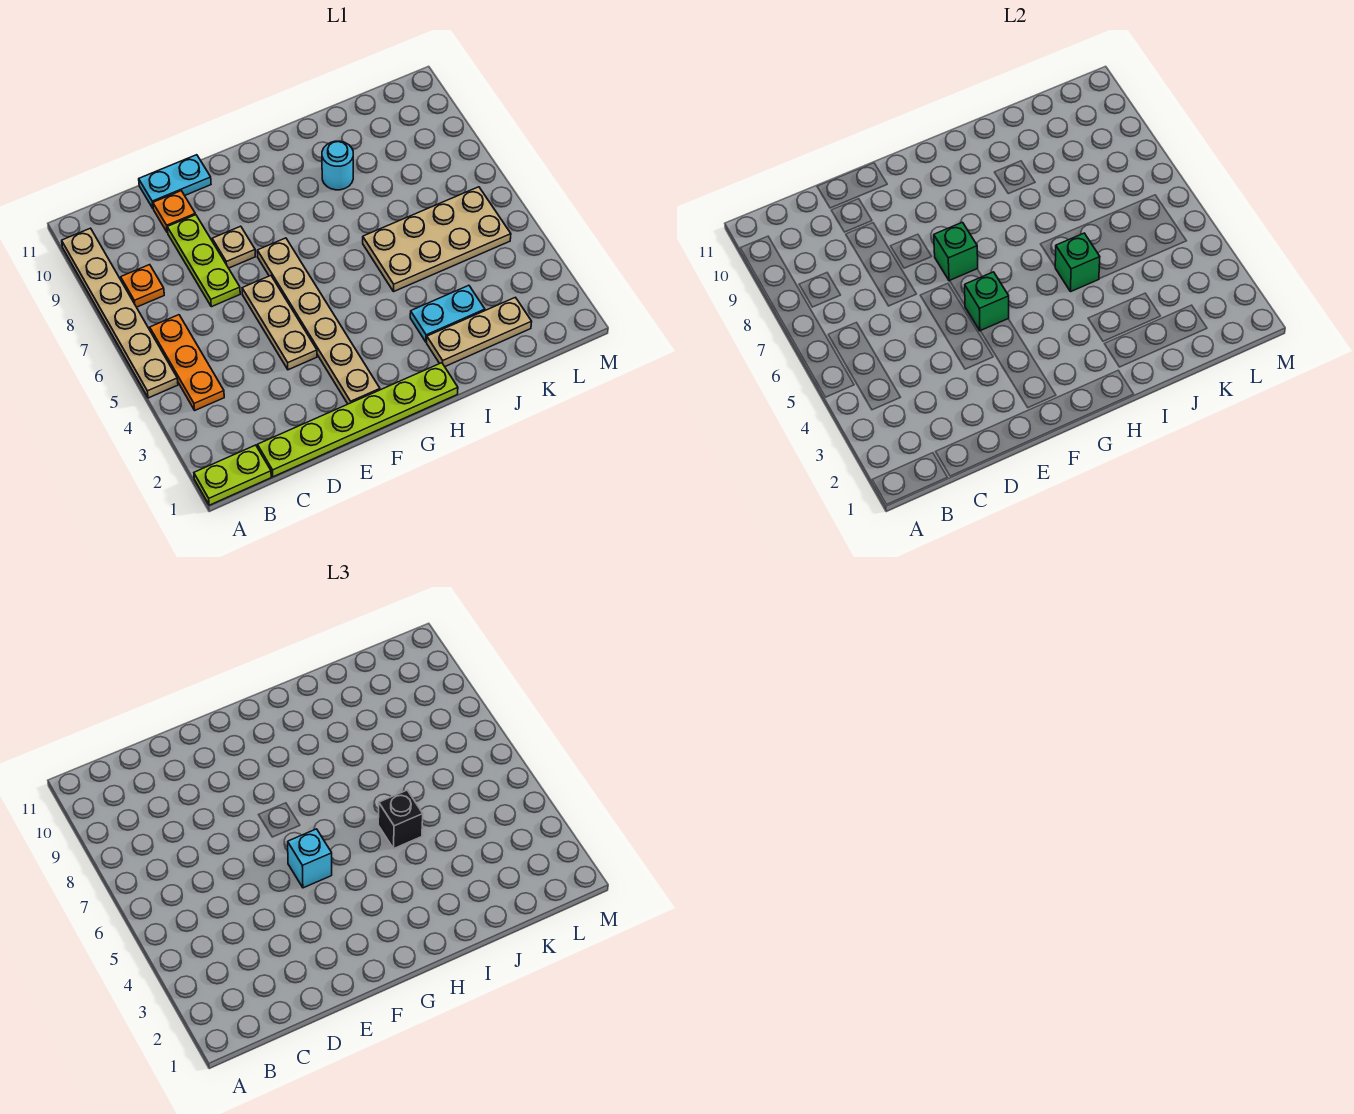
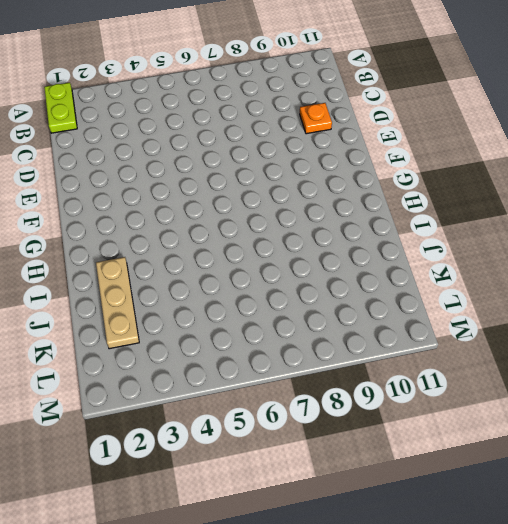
none -> tan plate A5:A10 level 1
none -> orange plate B4:B6 level 1
none -> orange plate B8 level 1

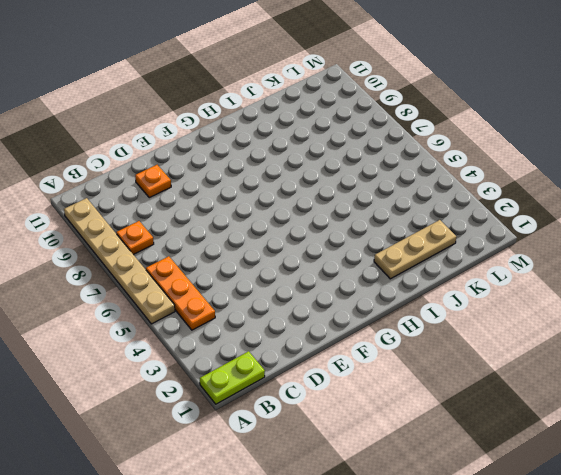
none -> lime plate C1:H1 level 1
none -> lime plate D7:D9 level 1
none -> cyan plate D11:E11 level 1

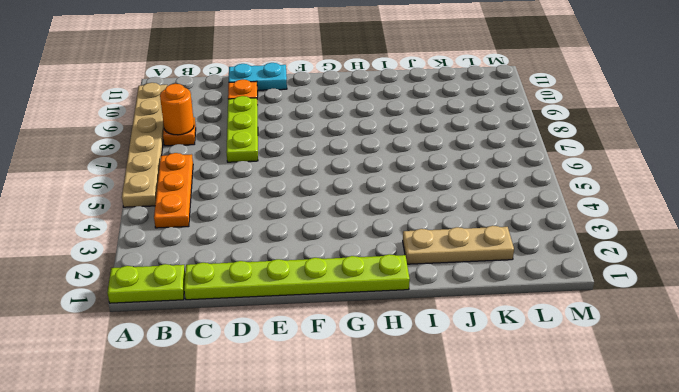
orange round brick B8 level 2 -> none
none -> tan plate E4:E6 level 1
none -> tan plate E8 level 1
none -> tan plate F2:F7 level 1

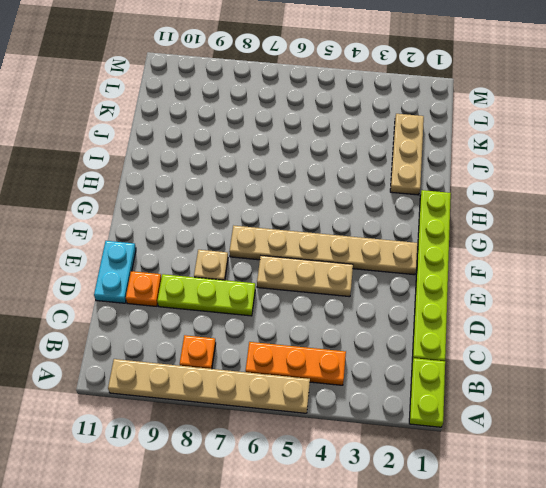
none -> cyan plate I3:J3 level 1
none -> tan plate I5:L6 level 1
none -> cyan round brick I9 level 1

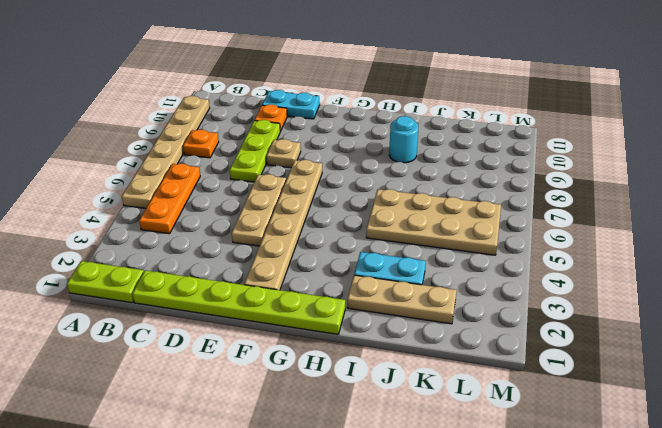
none -> green brick F5 level 2
none -> green brick F7 level 2
none -> green brick I5 level 2

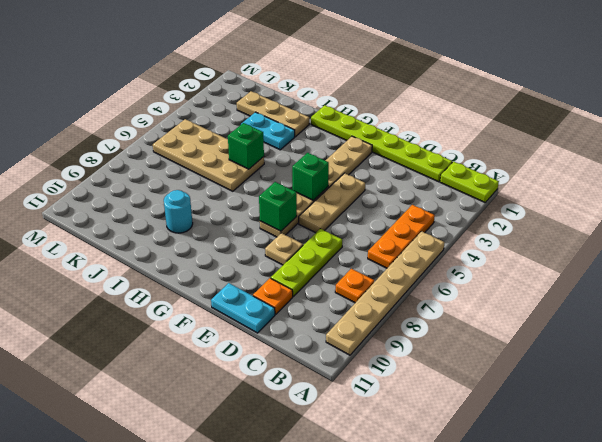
none -> cyan brick F5 level 3
none -> black brick I5 level 3

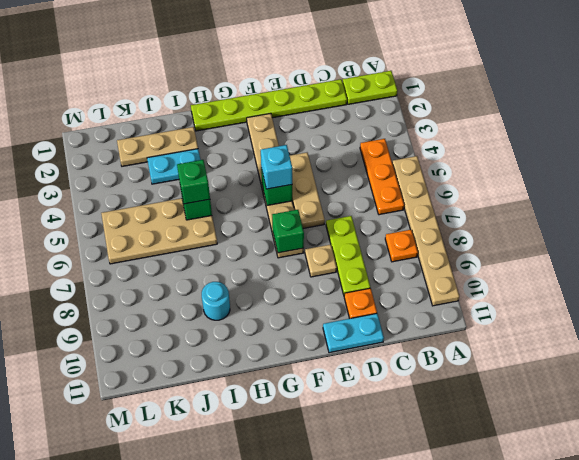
green brick I5 level 3 -> black brick I5 level 3

